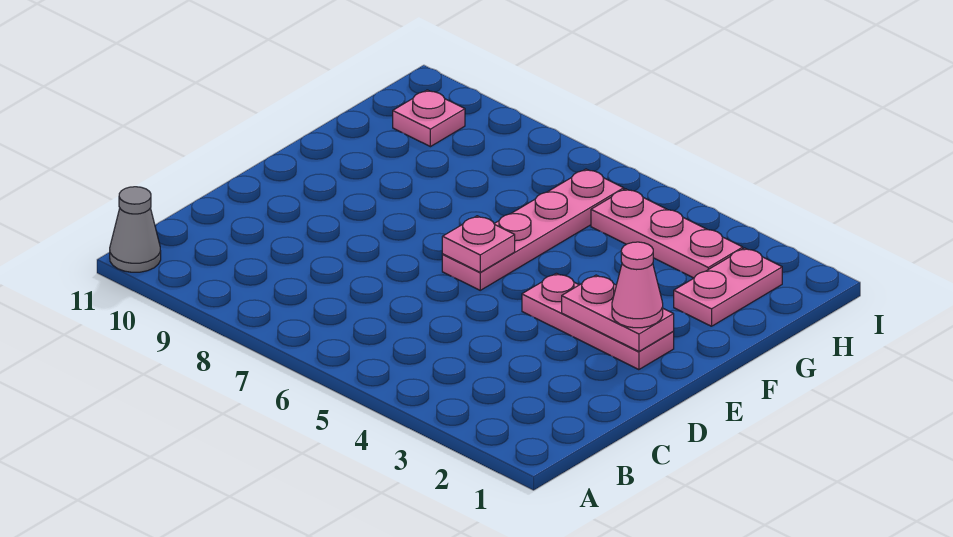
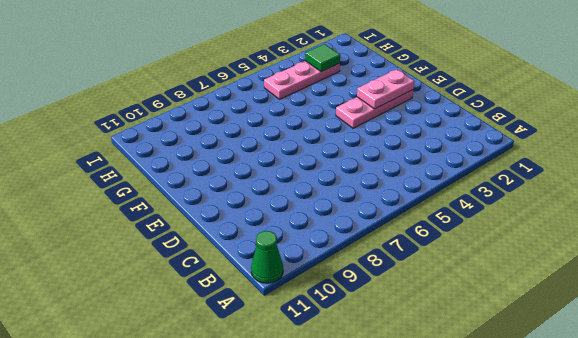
green cone A11 level 1 -> grey cone A11 level 1
green tile H3 level 2 -> none
none -> pink plate E6:H6 level 1
none -> pink plate G2:H2 level 1

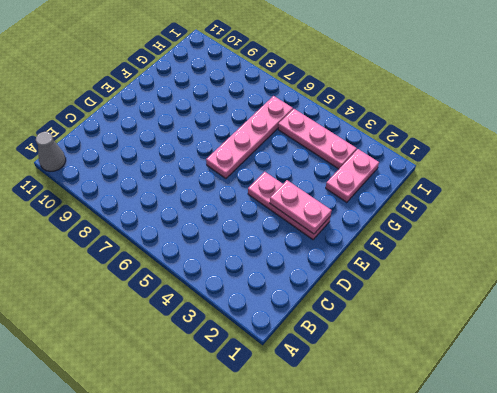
none -> pink plate H10 level 1
none -> pink plate E6 level 2

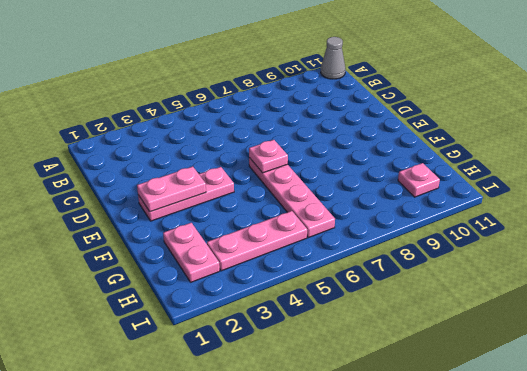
none -> pink cone E2 level 3

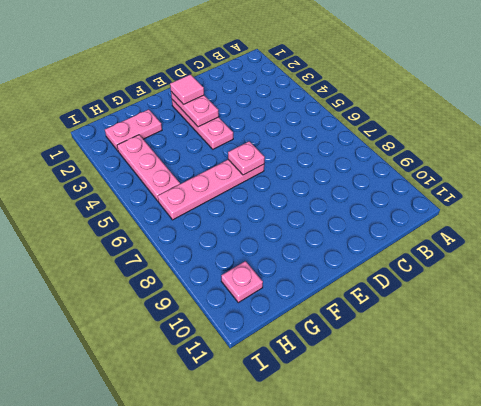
pink tile E2 level 3 -> pink cone E2 level 3
none -> grey cone A11 level 1

